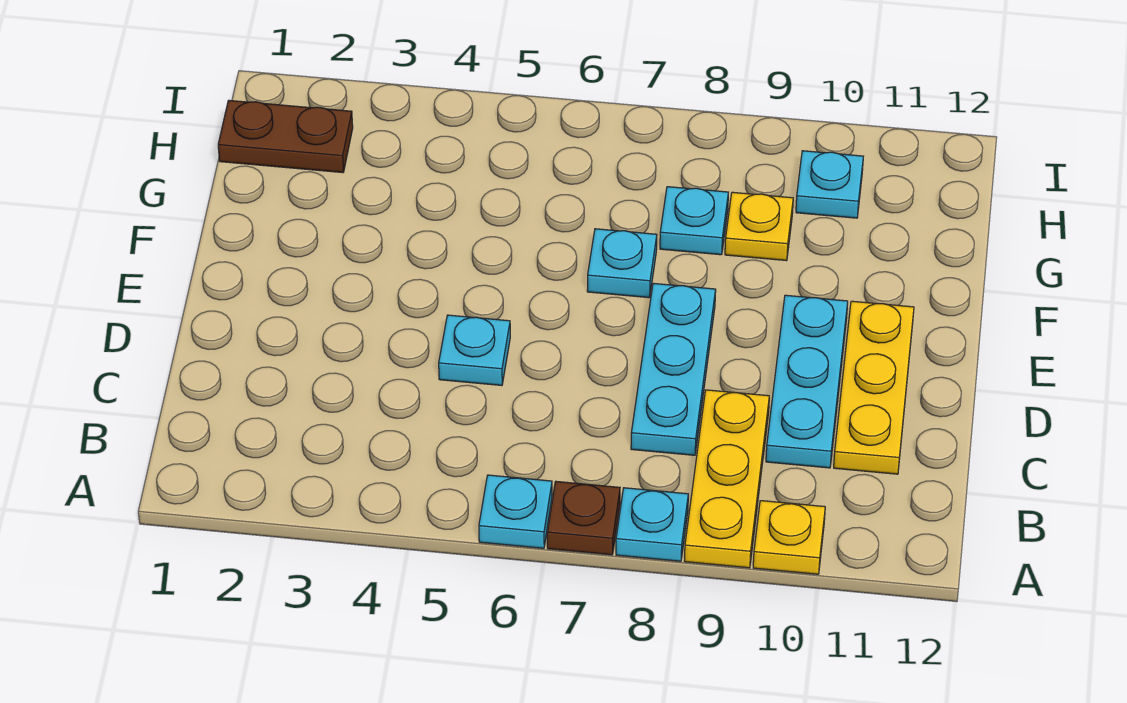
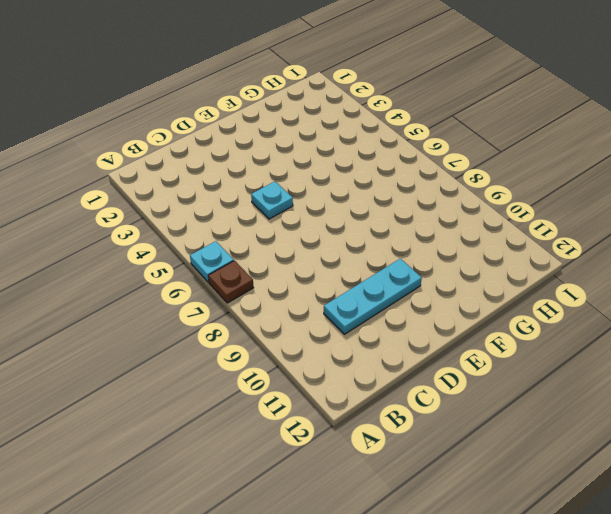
none -> cyan plate A8 level 1
none -> yellow plate A9:C9 level 1
none -> yellow plate A10 level 1

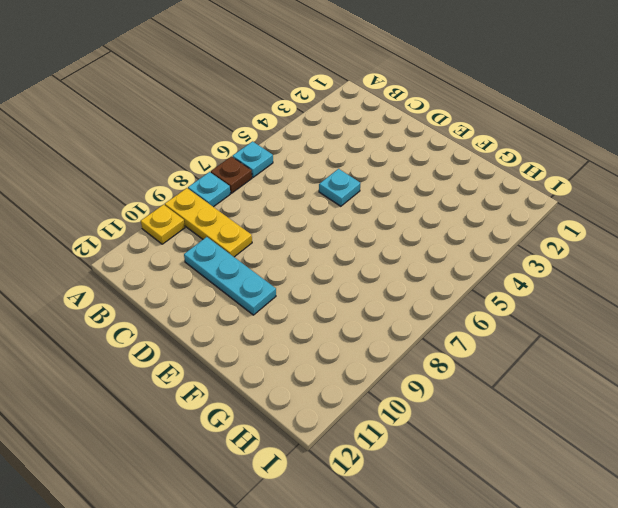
none -> cyan plate C8:E8 level 1
none -> yellow plate C11:E11 level 1
none -> cyan plate F7 level 1

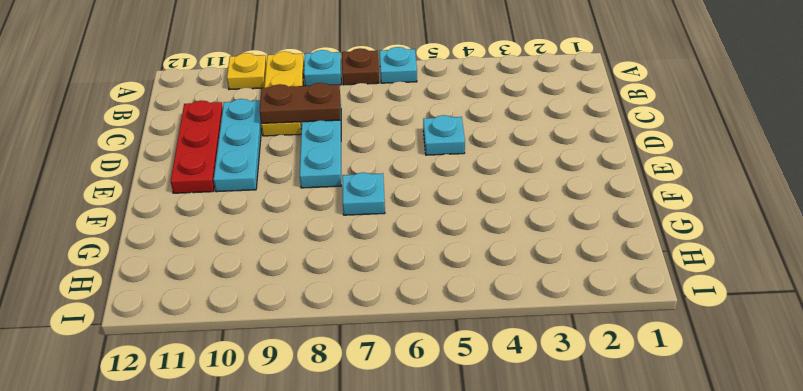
brown plate C8:C9 level 2 -> brown plate H1:H2 level 1
red plate C11:E11 level 1 -> yellow plate C11:E11 level 1
none -> cyan plate G8 level 1
none -> yellow plate G9 level 1
none -> cyan plate H10 level 1

